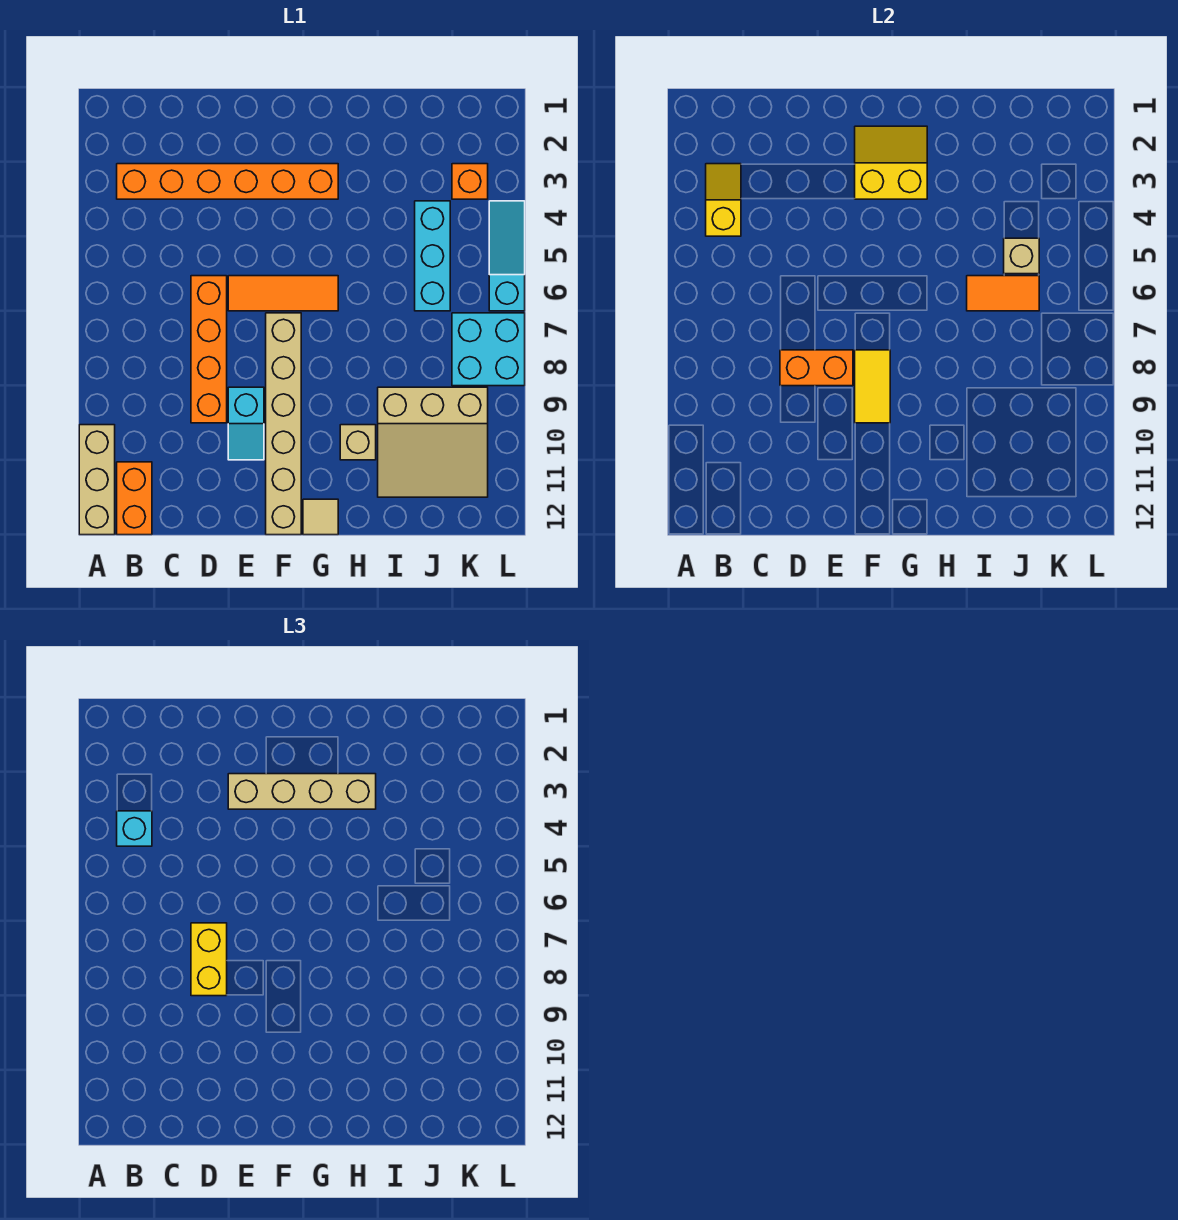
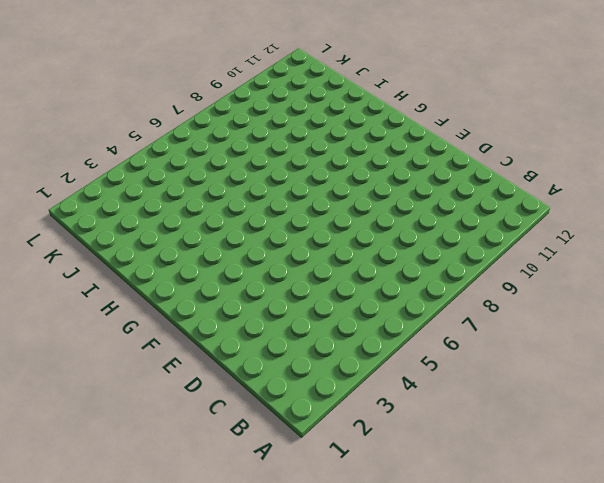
none -> tan brick A10:A12 level 1
none -> orange brick B3:G3 level 1
none -> orange brick B11:B12 level 1

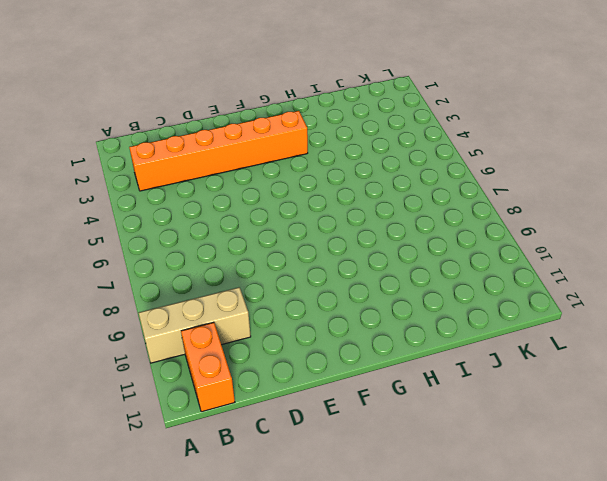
tan brick A10:C10 level 1 -> tan brick A10:A12 level 1
none -> orange brick D6:D9 level 1
none -> orange tile E6:G6 level 1
none -> cyan slope E9:E10 level 1 top 9

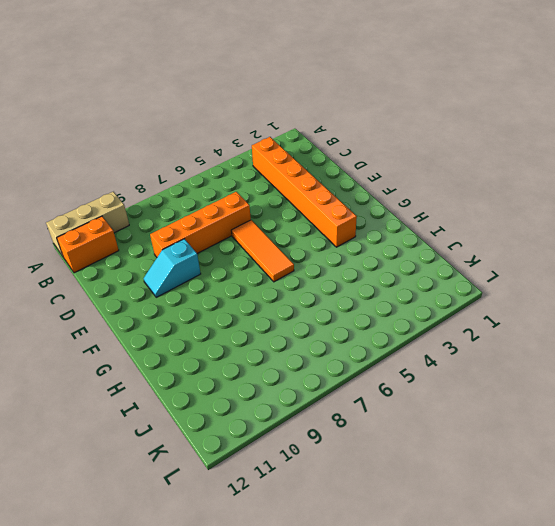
none -> tan brick F7:F12 level 1
none -> tan tile G12 level 1
none -> tan brick H10 level 1

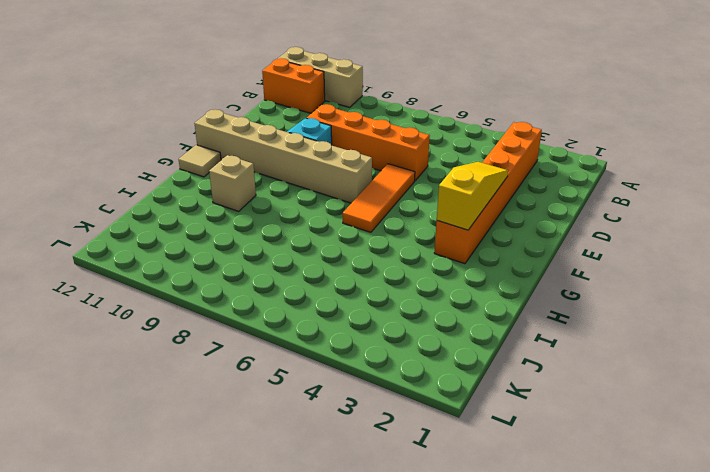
yellow slope E3:G3 level 2 top G -> yellow slope F2:G3 level 2 top 3
none -> tan slope I9:K11 level 1 top 9
none -> cyan brick J4:J6 level 1
none -> orange brick K3 level 1

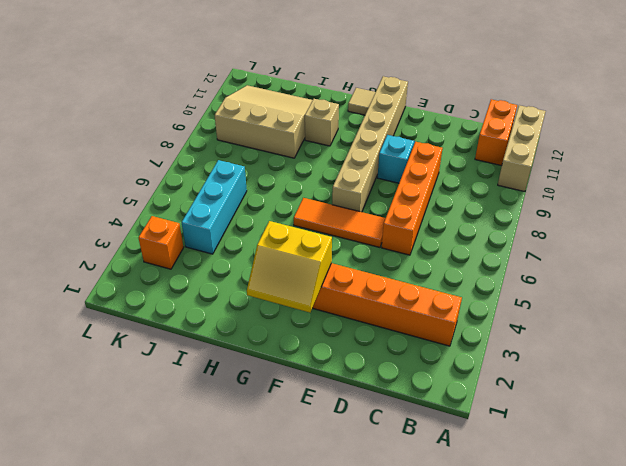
none -> cyan brick K7:L8 level 1
none -> cyan slope L4:L6 level 1 top 6
none -> yellow slope B3:B4 level 2 top 4

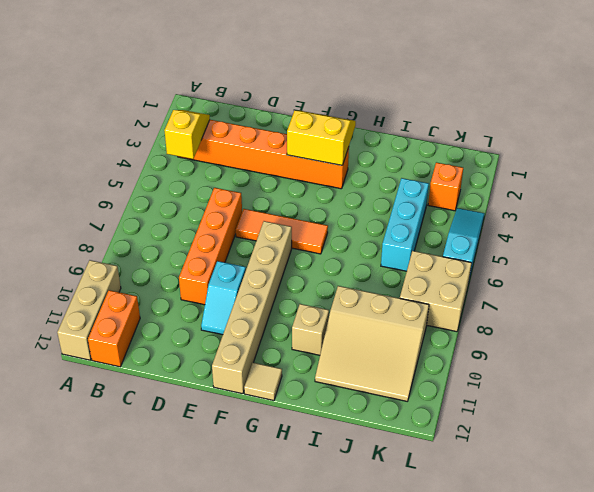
tan brick K7:L8 level 1 -> cyan brick K7:L8 level 1
none -> orange brick D8:E8 level 2
none -> yellow tile F8:F9 level 2
none -> orange tile I6:J6 level 2

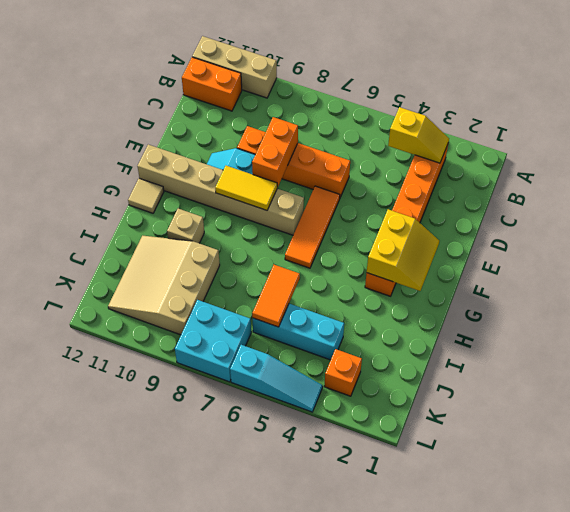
none -> tan brick J5 level 2
none -> cyan brick B4 level 3
none -> yellow brick D7:D8 level 3

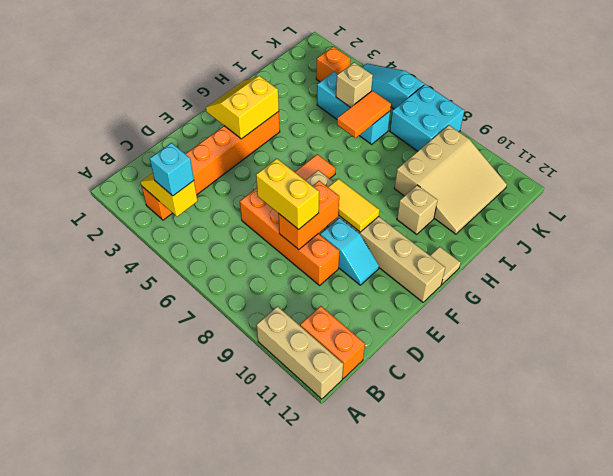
none -> tan brick E3:H3 level 3

